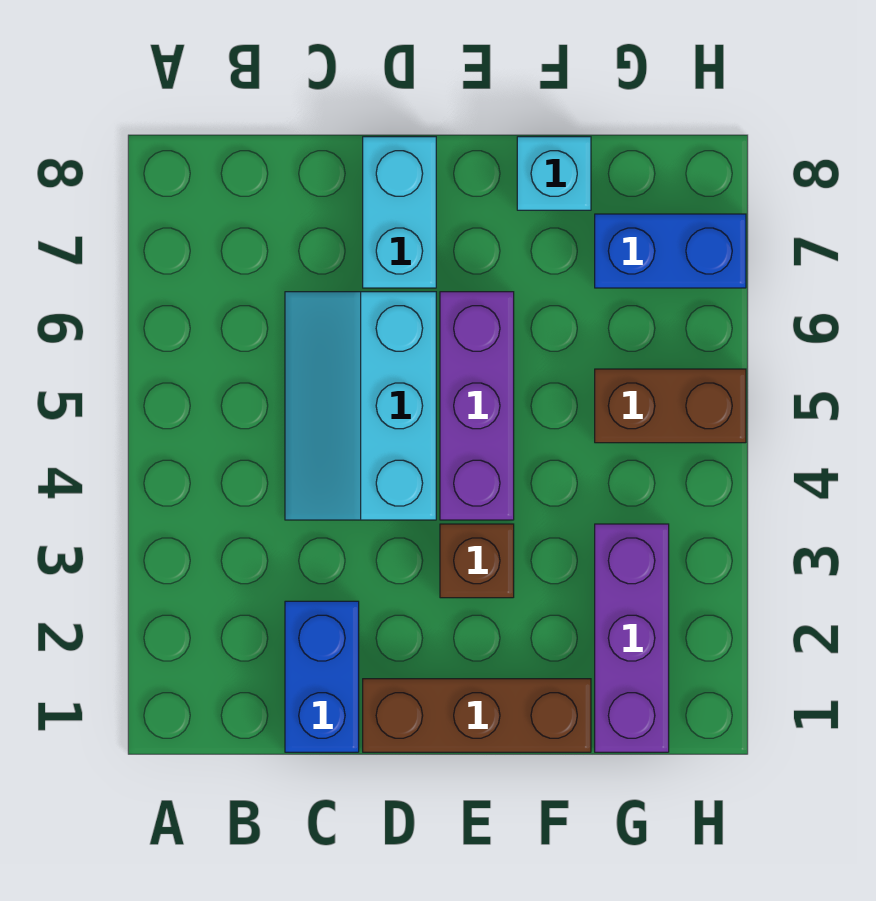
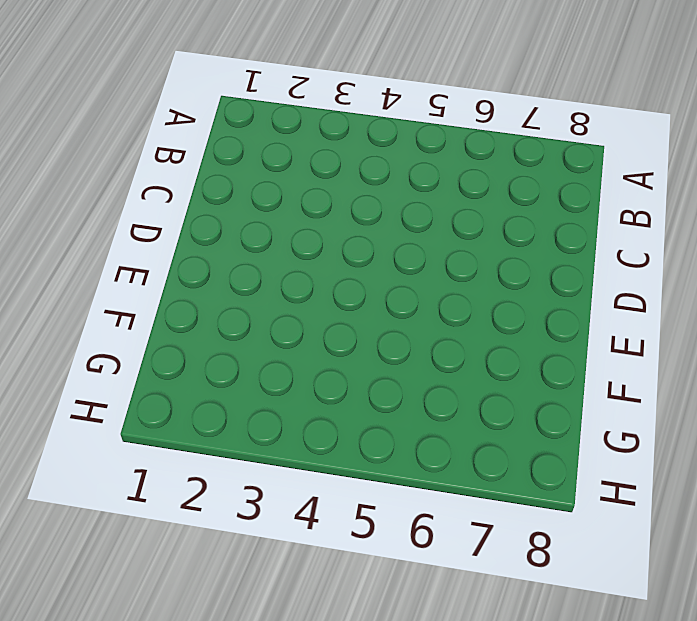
none -> blue brick C1:C2 level 1
none -> cyan slope C4:D6 level 1 top D

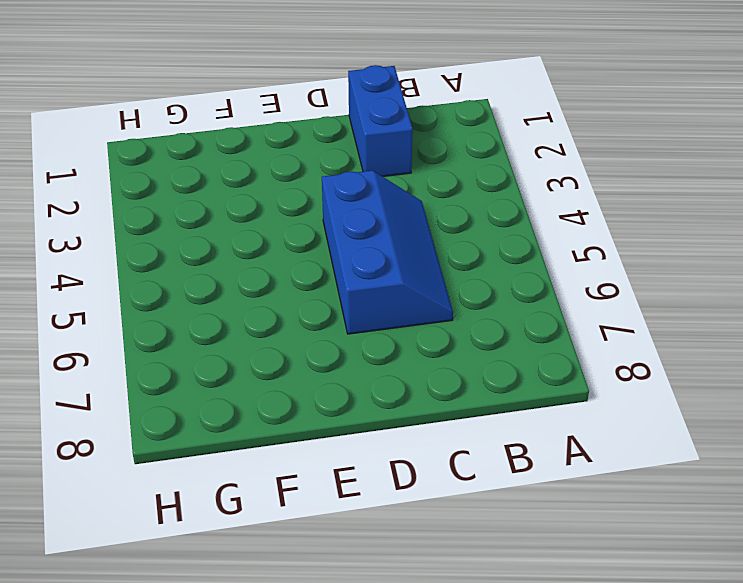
blue slope C4:D6 level 1 top D -> cyan slope C4:D6 level 1 top D
none -> brown brick D1:F1 level 1
none -> cyan brick D7:D8 level 1

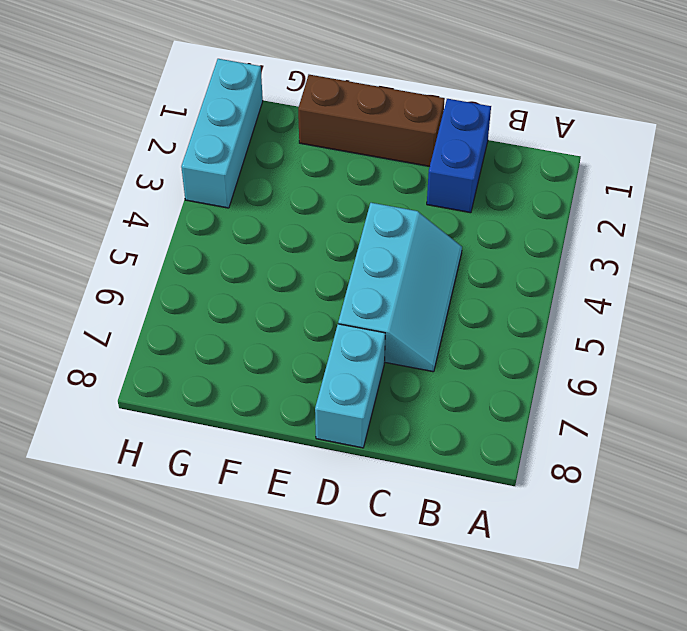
cyan brick H1:H3 level 1 -> none
none -> brown brick E3 level 1
none -> purple brick E4:E6 level 1

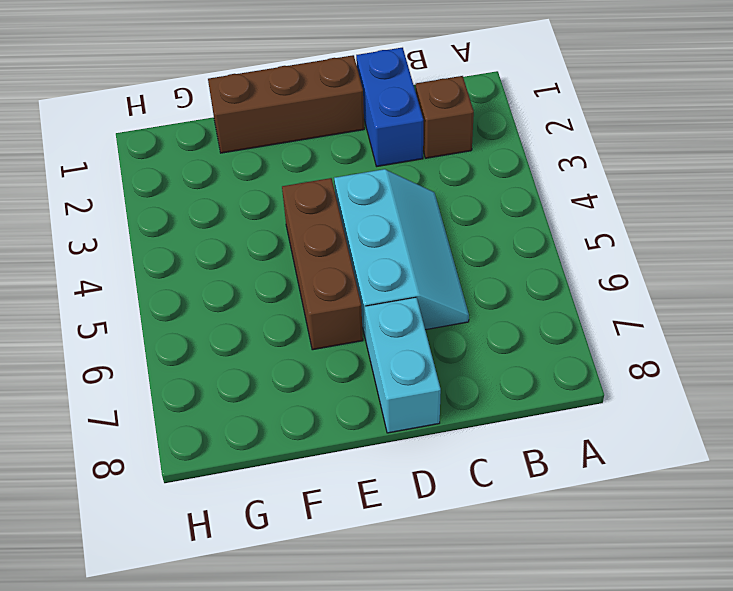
brown brick B2 level 1 -> brown brick E3 level 1
brown brick E4:E6 level 1 -> purple brick E4:E6 level 1
none -> cyan brick F8 level 1
none -> purple brick G1:G3 level 1

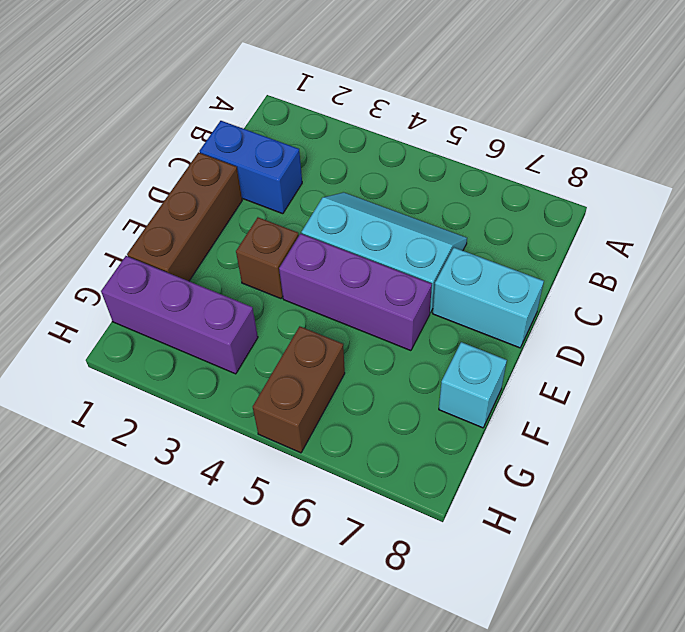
none -> blue brick G7:H7 level 1

